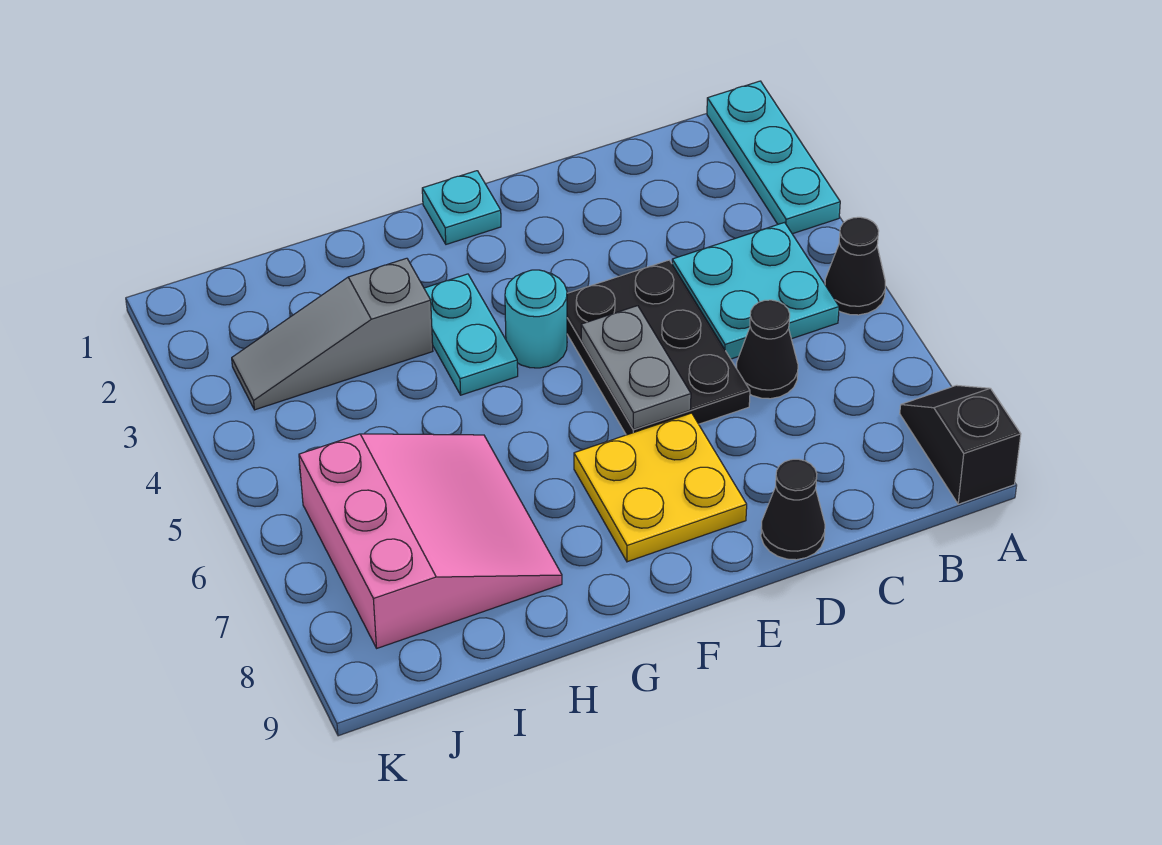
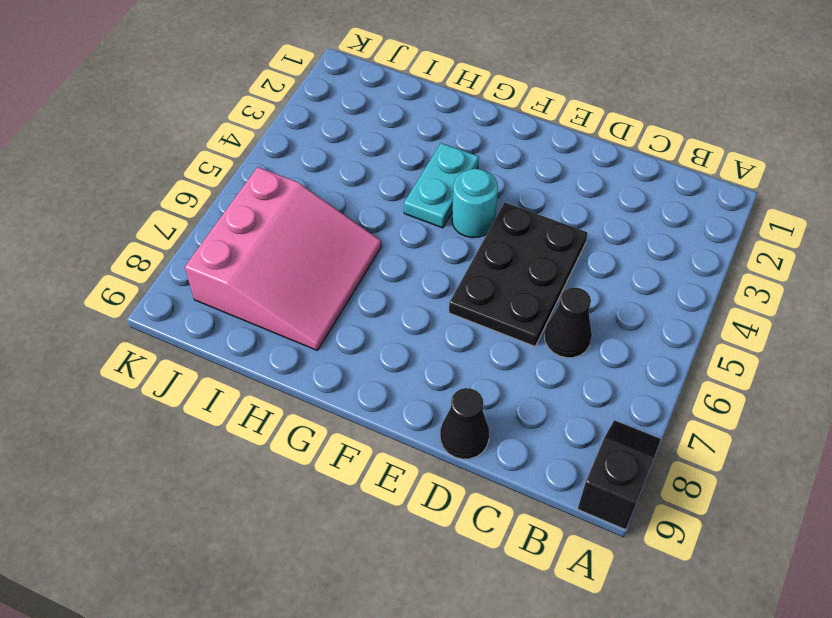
none -> cyan plate A1:A3 level 1
none -> black cone A5 level 1
none -> cyan plate B4:C5 level 1

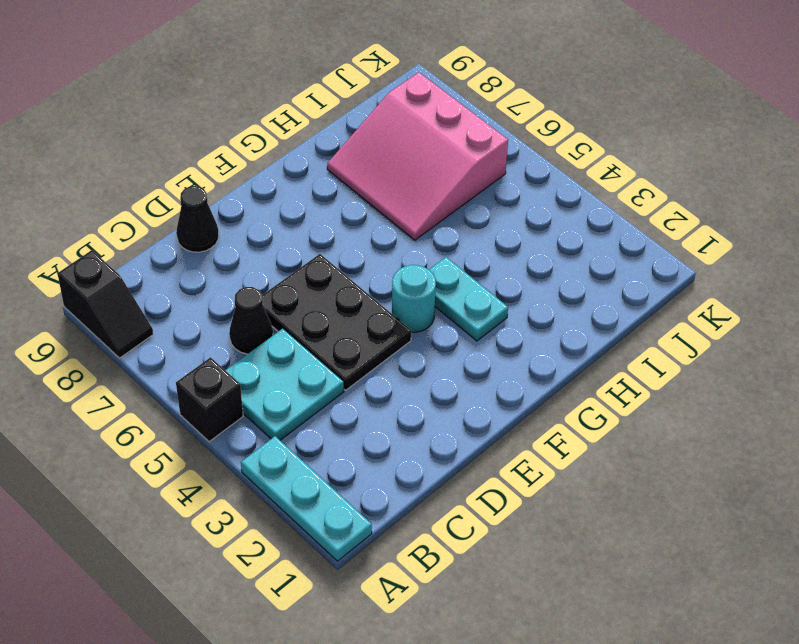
black brick A5 level 1 -> black cone A5 level 1
none -> yellow plate E7:F8 level 1
none -> cyan plate F1 level 1
none -> grey slope H3:J3 level 1 top H

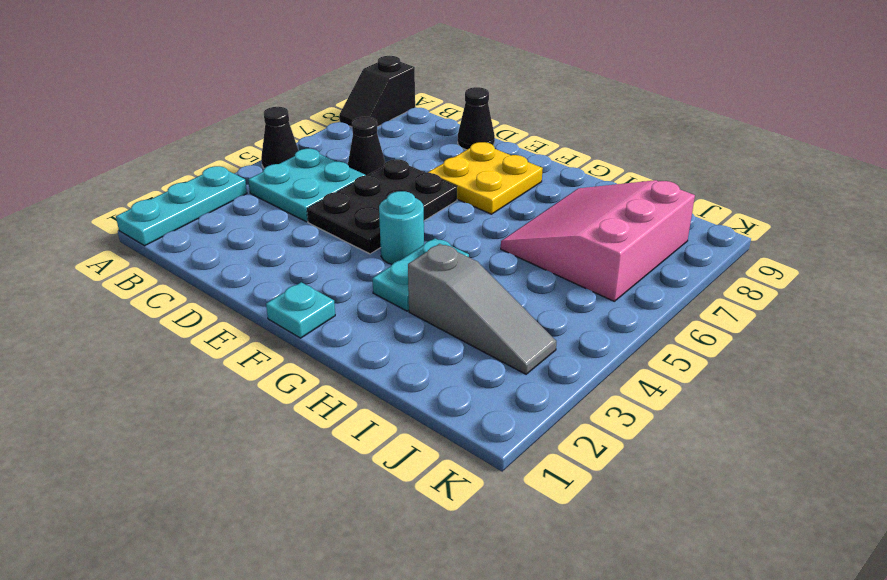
none -> grey plate E5:E6 level 2

